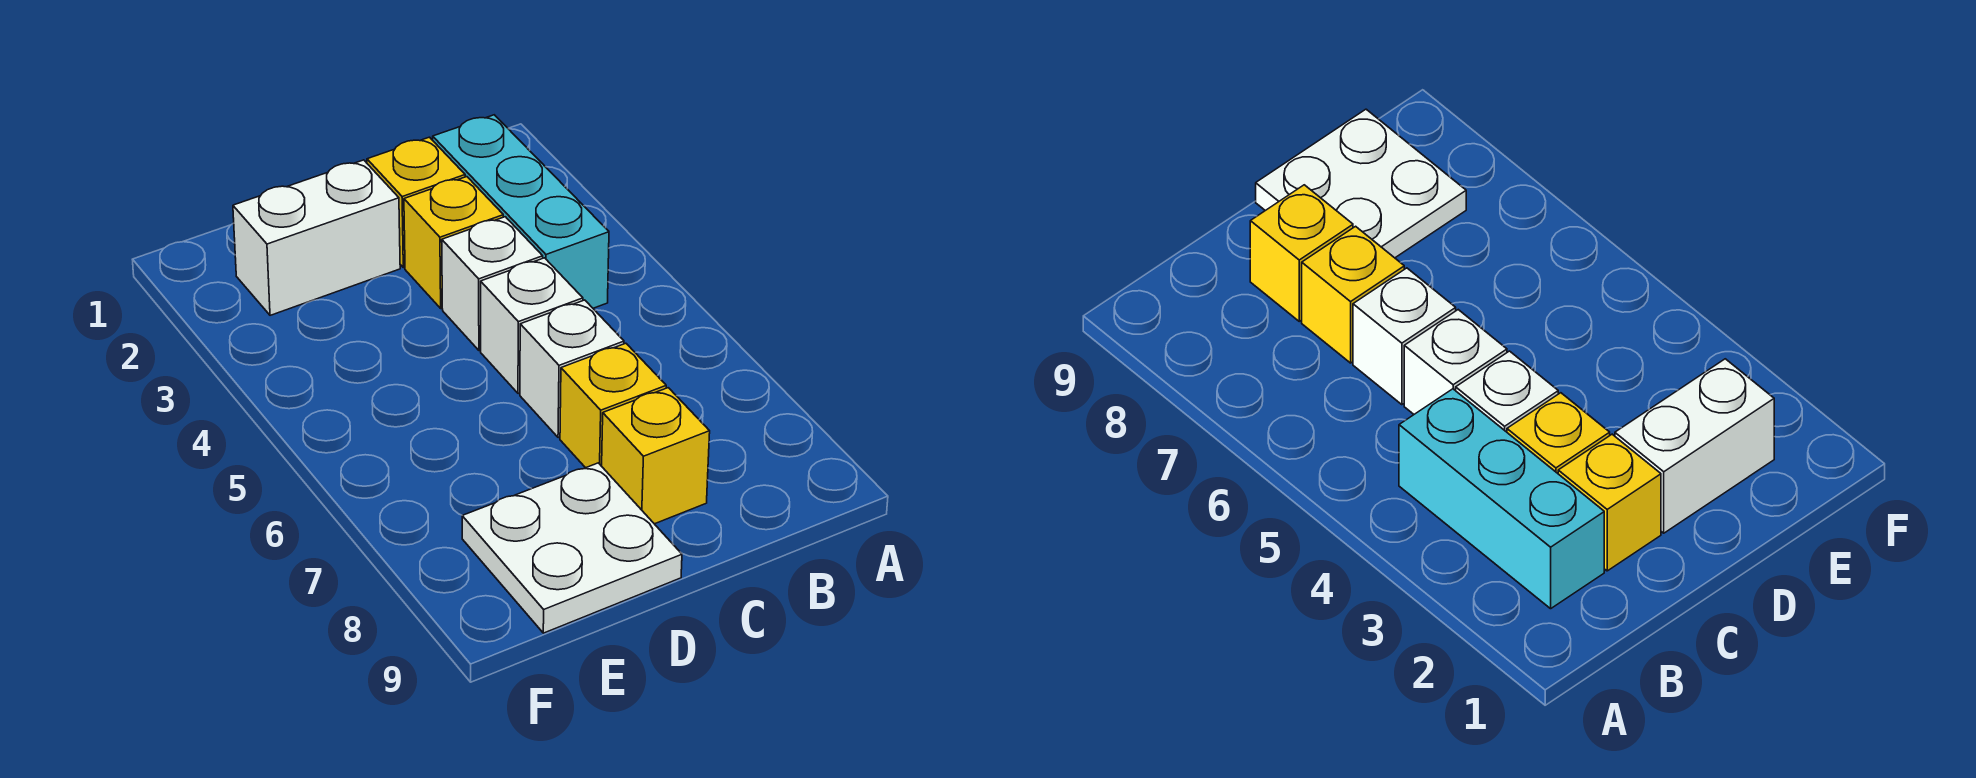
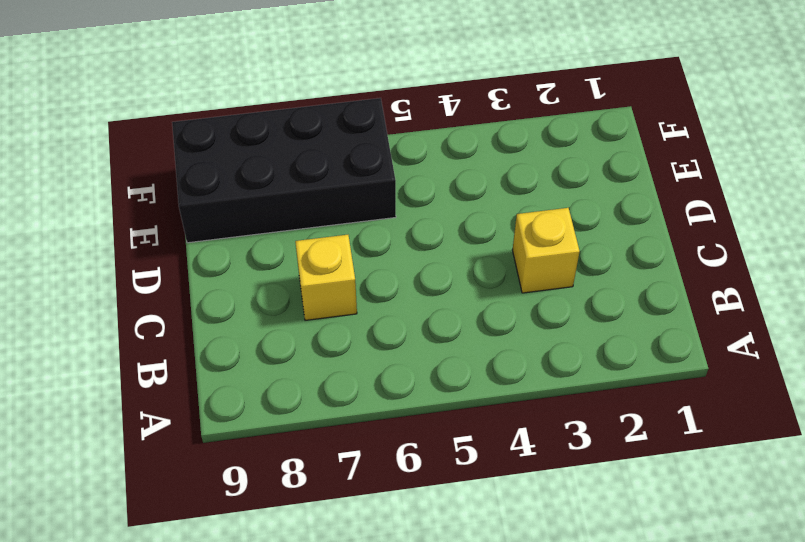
black brick E6:F9 level 1 -> white plate D8:E9 level 1
none -> cyan brick B2:B4 level 1
none -> yellow brick C2 level 1

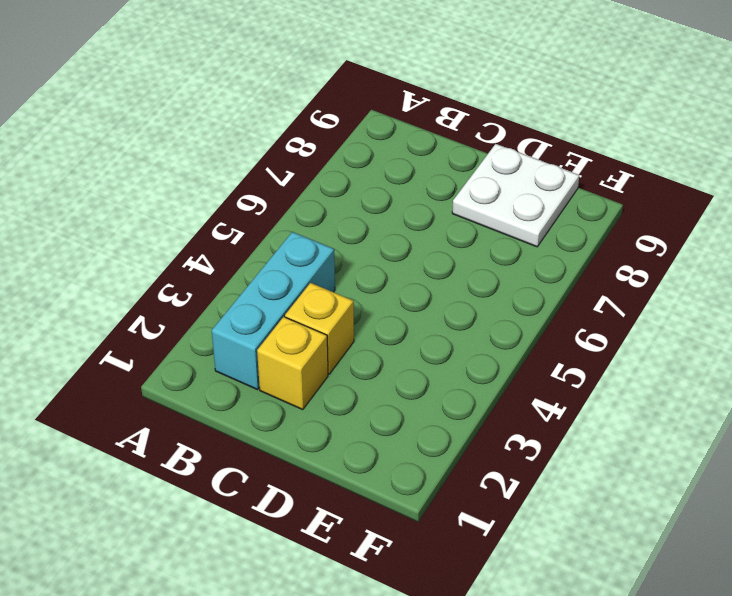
none -> white brick C4 level 1
none -> white brick C5 level 1

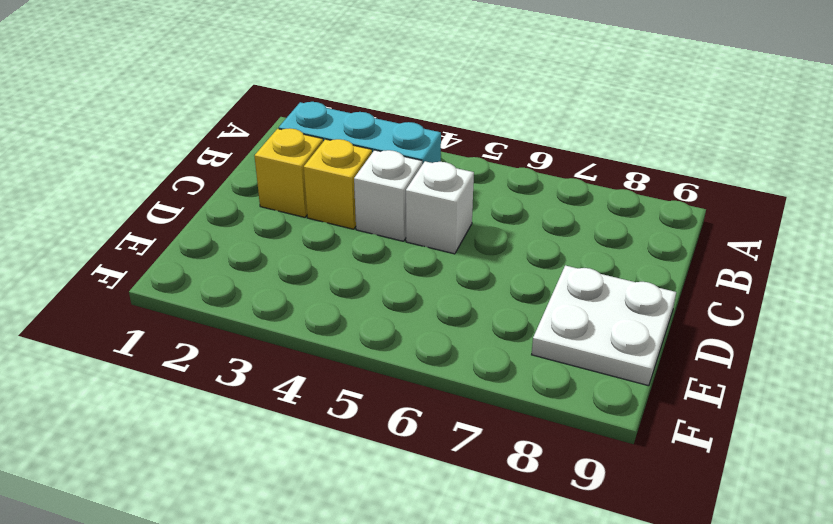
none -> white brick C6 level 1
none -> yellow brick C7 level 1

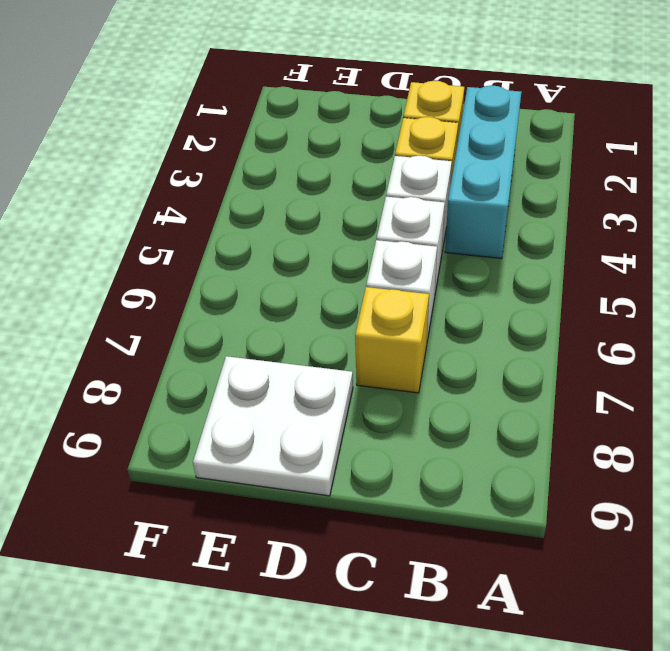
none -> yellow brick C8 level 1
none -> white brick D2:E2 level 1

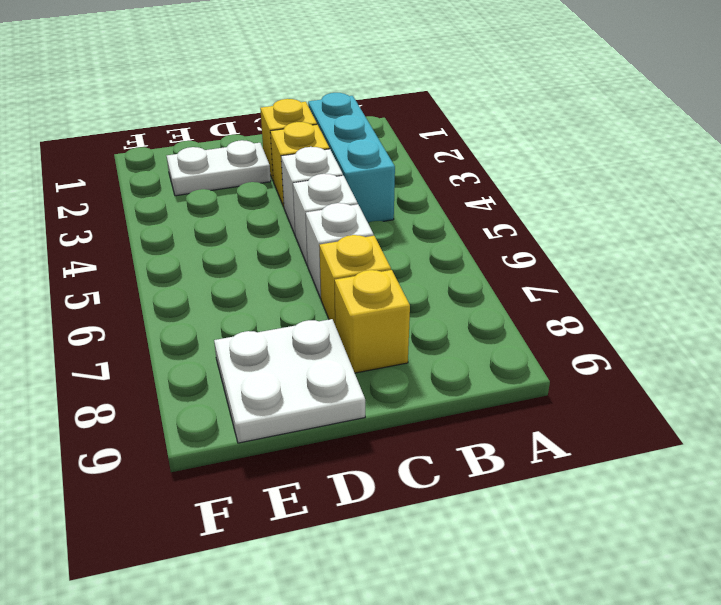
white plate D2:E2 level 1 -> white brick D2:E2 level 1

